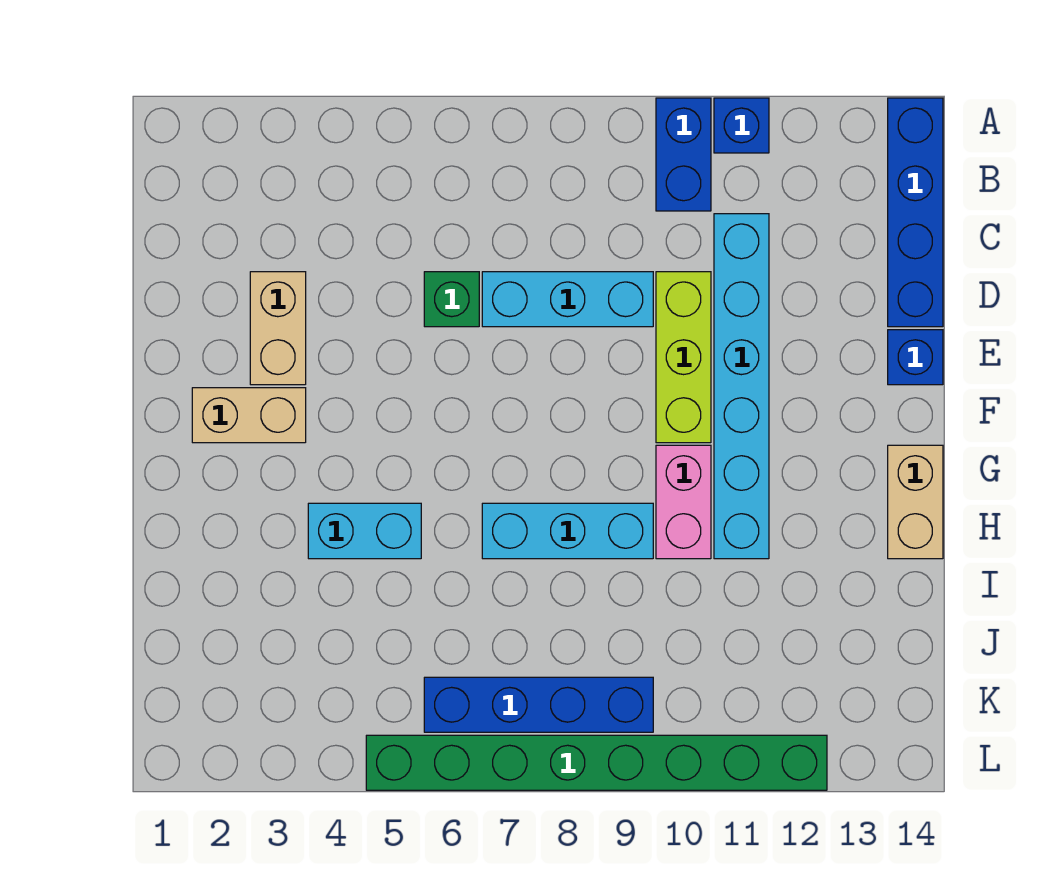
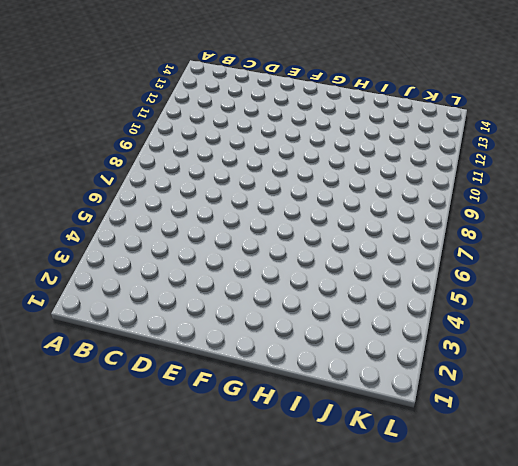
none -> blue brick A10:B10 level 1
none -> blue brick A11 level 1
none -> blue brick A14:D14 level 1

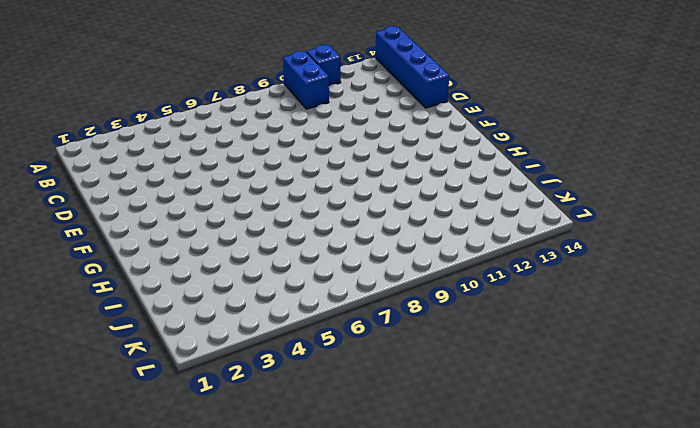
none -> cyan brick C11:H11 level 1
none -> tan brick D3:E3 level 1
none -> green brick D6 level 1

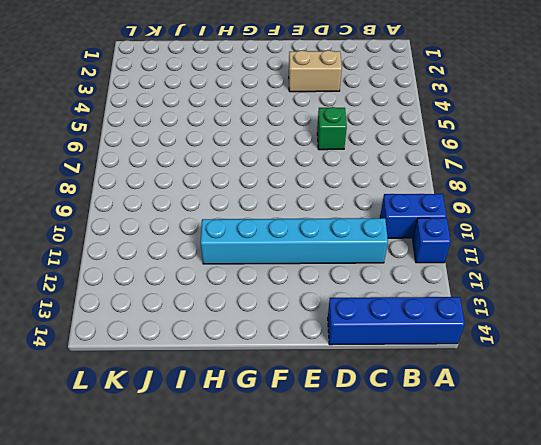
none -> cyan brick D7:D9 level 1
none -> lime brick D10:F10 level 1
none -> blue brick E14 level 1

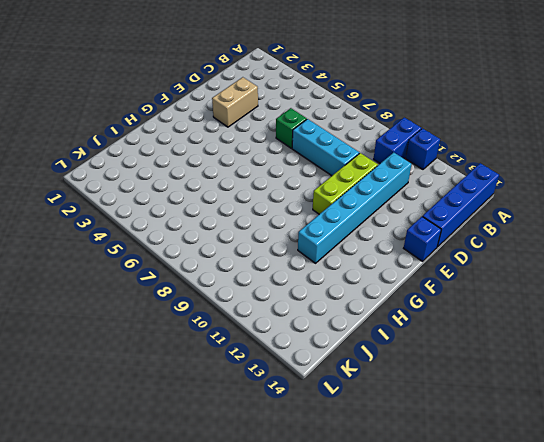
none -> tan brick F2:F3 level 1
none -> pink brick G10:H10 level 1
none -> tan brick G14:H14 level 1

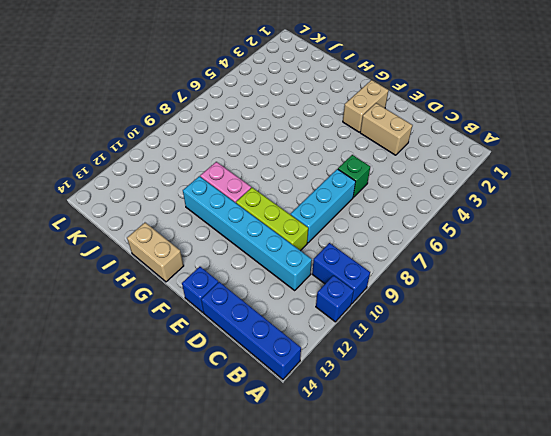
none -> cyan brick H4:H5 level 1
none -> cyan brick H7:H9 level 1
none -> blue brick K6:K9 level 1

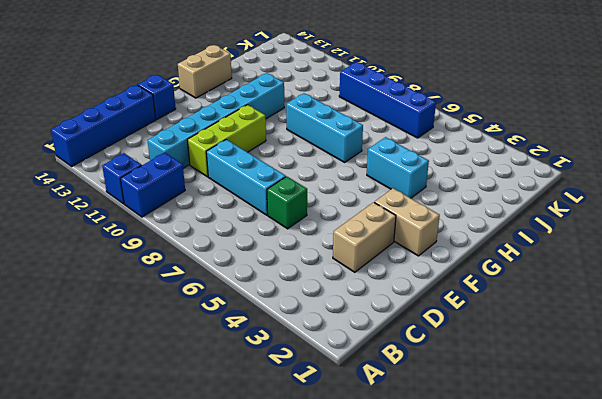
none -> pink brick G10:H10 level 1
none -> green brick L5:L12 level 1

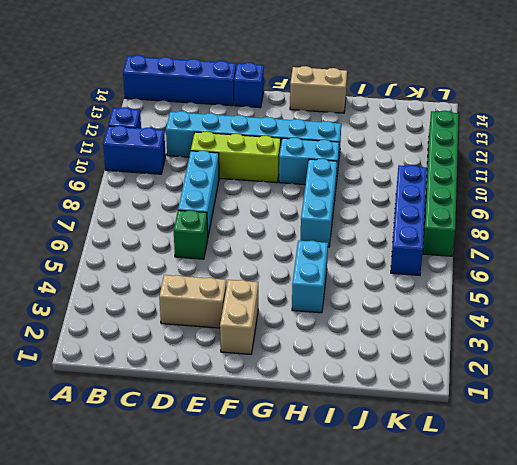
cyan brick G10:H10 level 1 -> pink brick G10:H10 level 1
green brick L7:L12 level 1 -> green brick L5:L12 level 1

